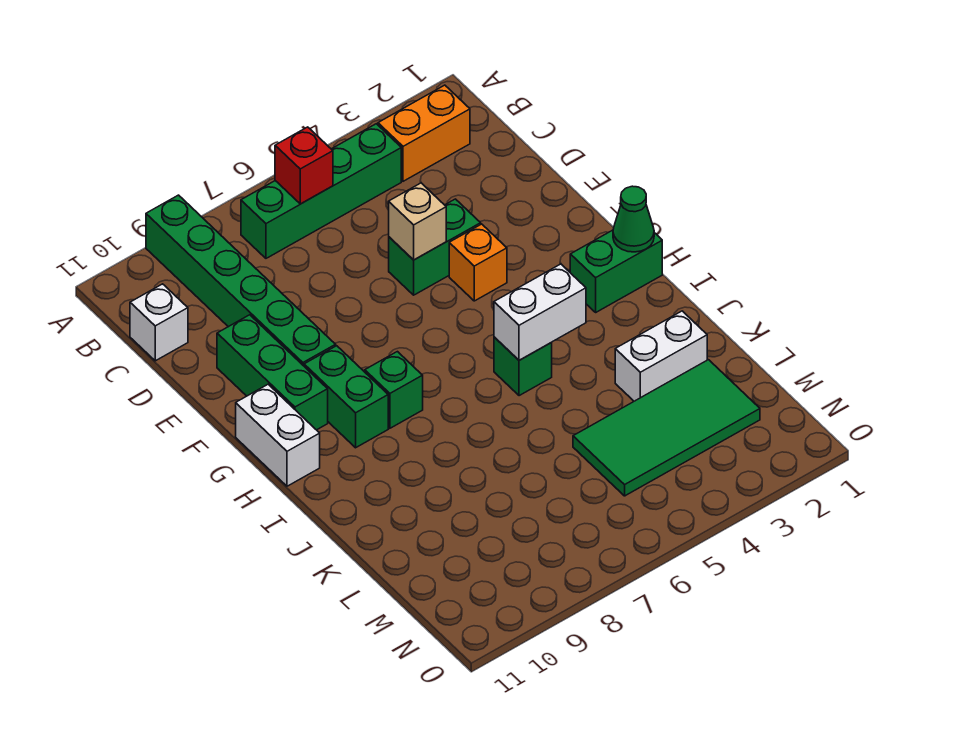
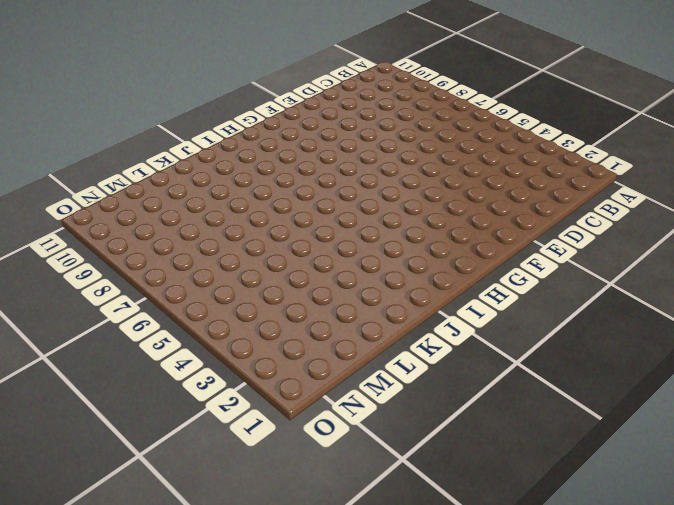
none -> green brick A9:F9 level 1
none -> orange brick B2:B3 level 1
none -> green brick B4:B7 level 1

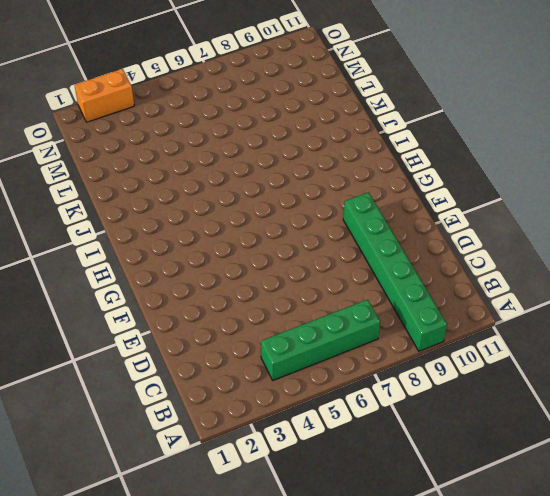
orange brick O2:O3 level 1 -> orange brick B2:B3 level 1
none -> white brick C11 level 1
none -> green brick E4:E5 level 1
none -> green brick E10:G10 level 1

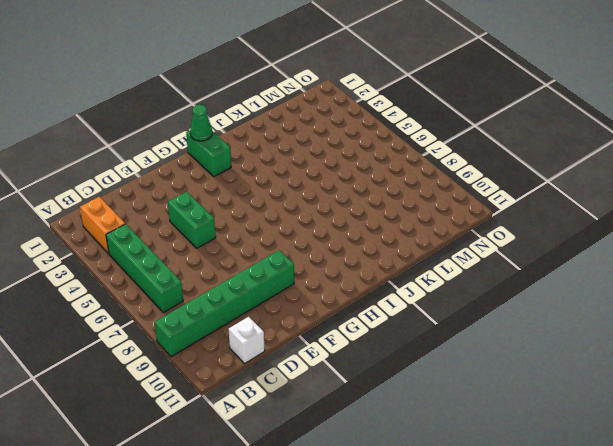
none -> green brick E10:G10 level 1
none -> orange brick F4 level 1
none -> green brick G9:H9 level 1

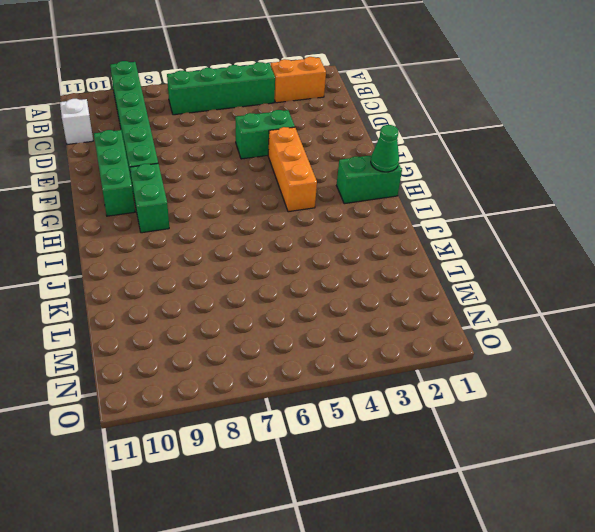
orange brick F4:H4 level 1 -> orange brick F4 level 1
none -> white brick G11:H11 level 1
none -> green brick H8 level 1
none -> green brick I5 level 1

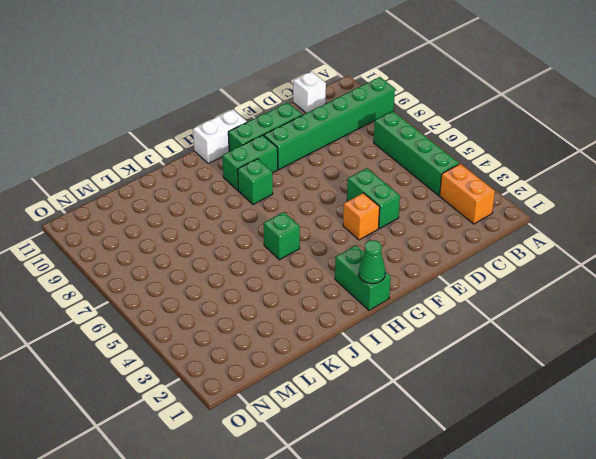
none -> white brick K2:K3 level 1
none -> green tile L2:M5 level 1
none -> red brick B6 level 2

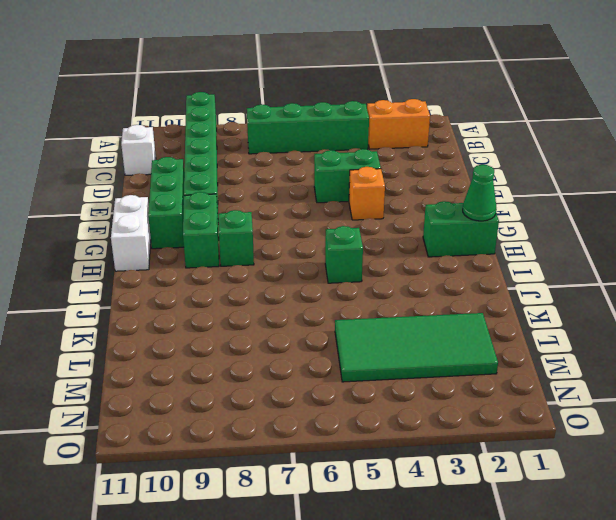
none -> white brick K2:K3 level 1
none -> red brick B6 level 2
none -> tan brick E5 level 2

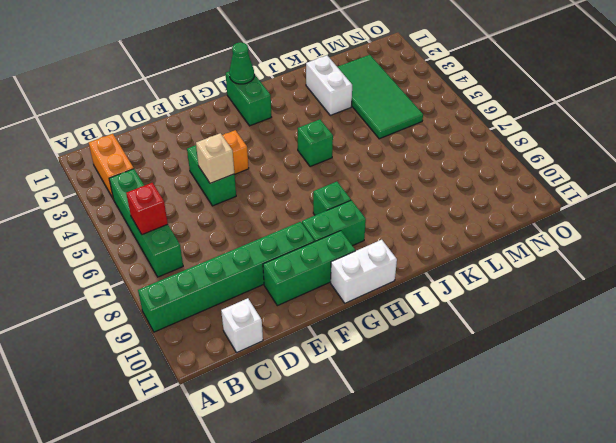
none -> white brick I4:I5 level 2

